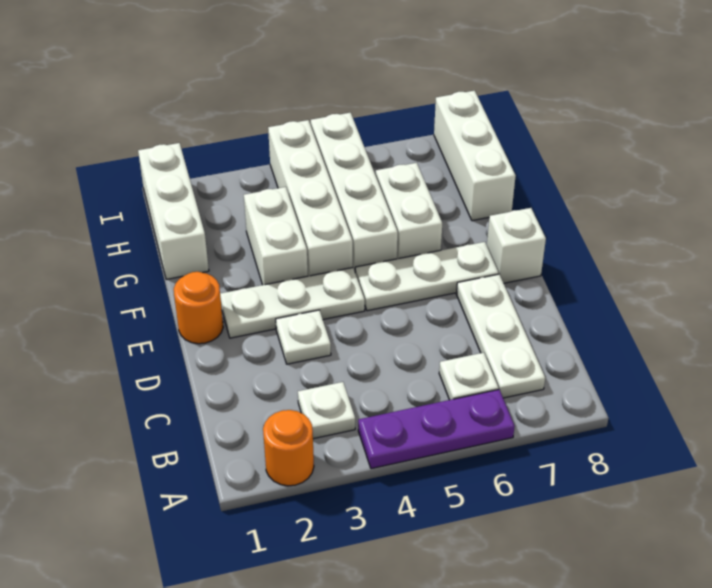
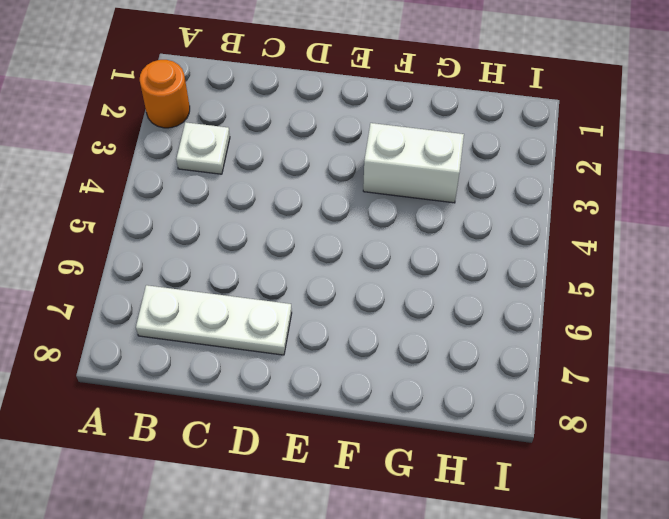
none -> purple plate A4:A6 level 1
none -> white plate B6 level 1
none -> white plate D3 level 1

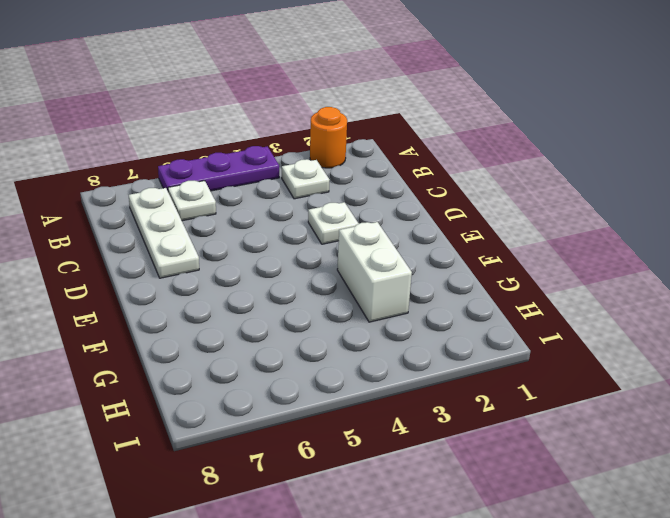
none -> orange round brick E1 level 1
none -> white plate E2:E4 level 1
none -> white plate E5:E7 level 1

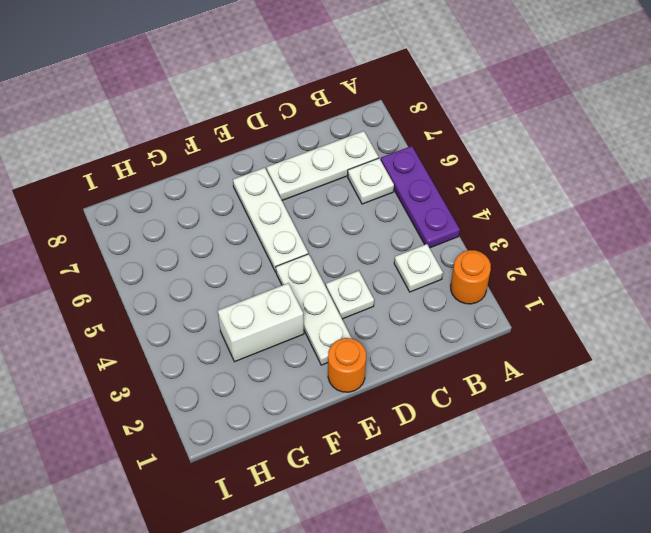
none -> white brick E8 level 1
none -> white brick F4:I4 level 1
none -> white brick F5:I5 level 1

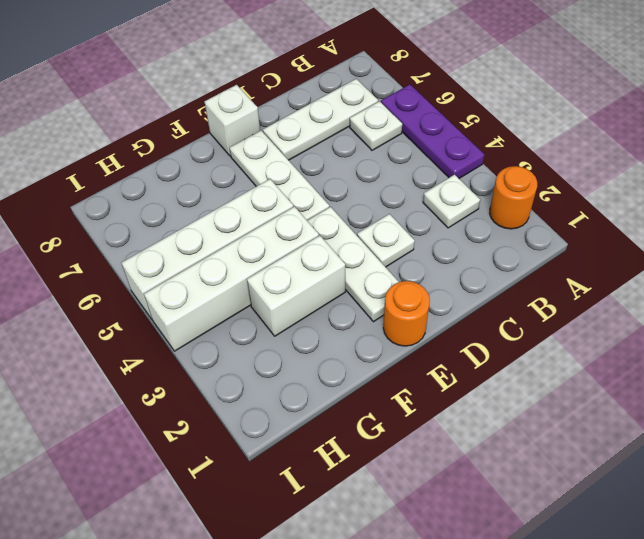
none -> white brick F6:G6 level 1
none -> white brick G1:I1 level 1
none -> white brick G8:I8 level 1

